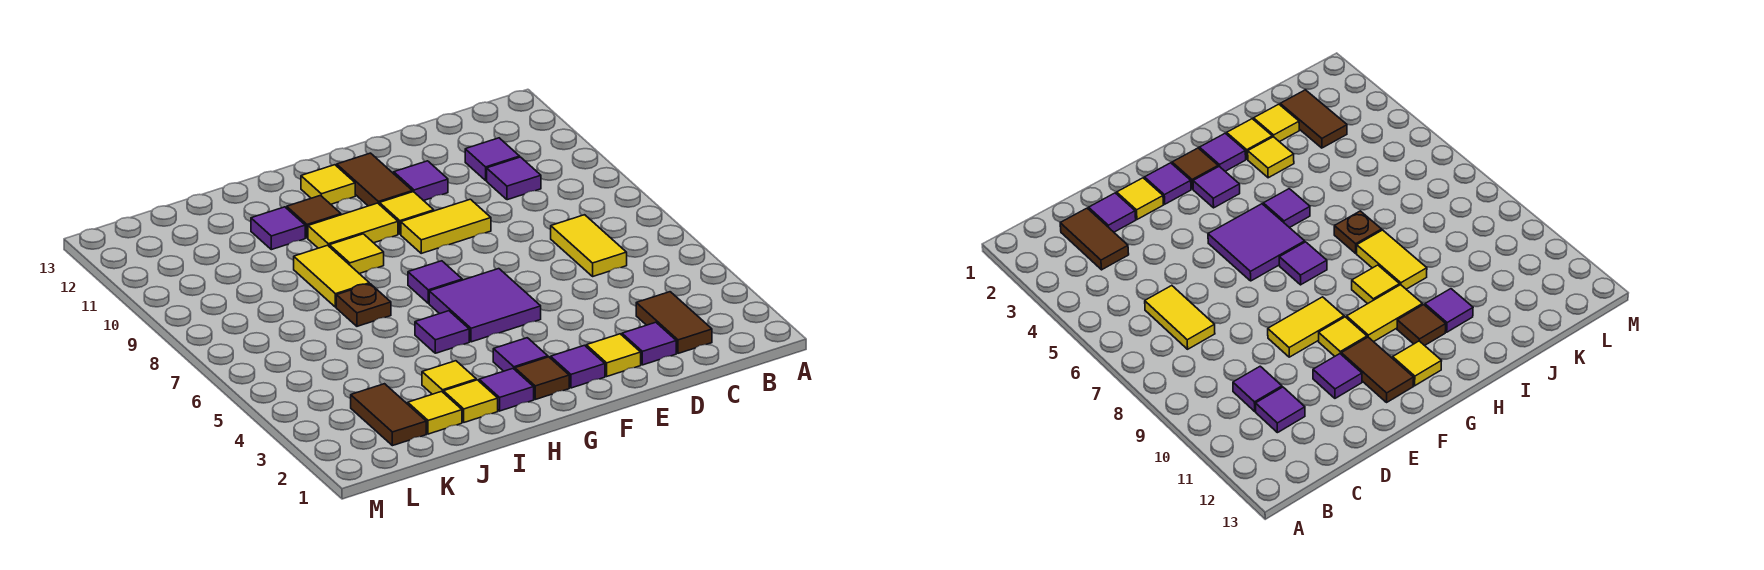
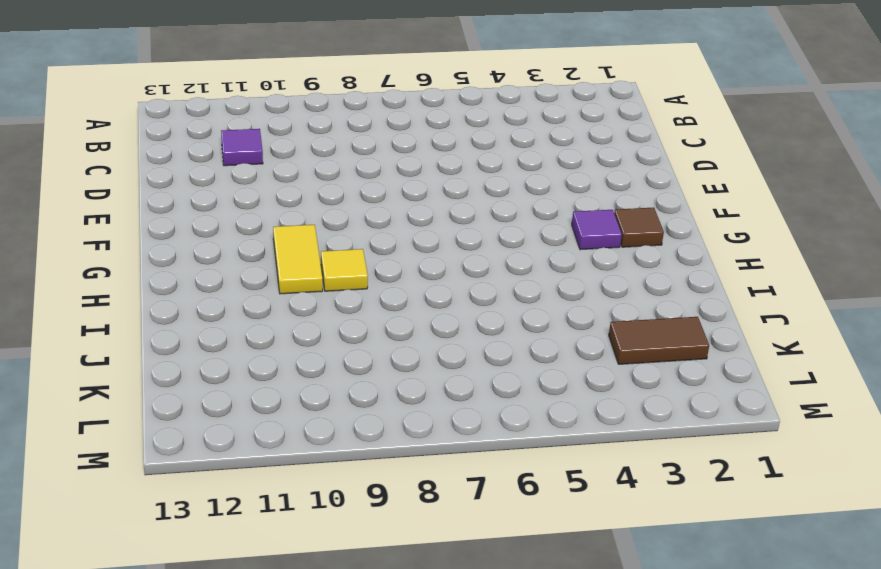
none -> brown tile C2:C3 level 1
none -> yellow tile C6:C7 level 1
none -> purple tile C10 level 1

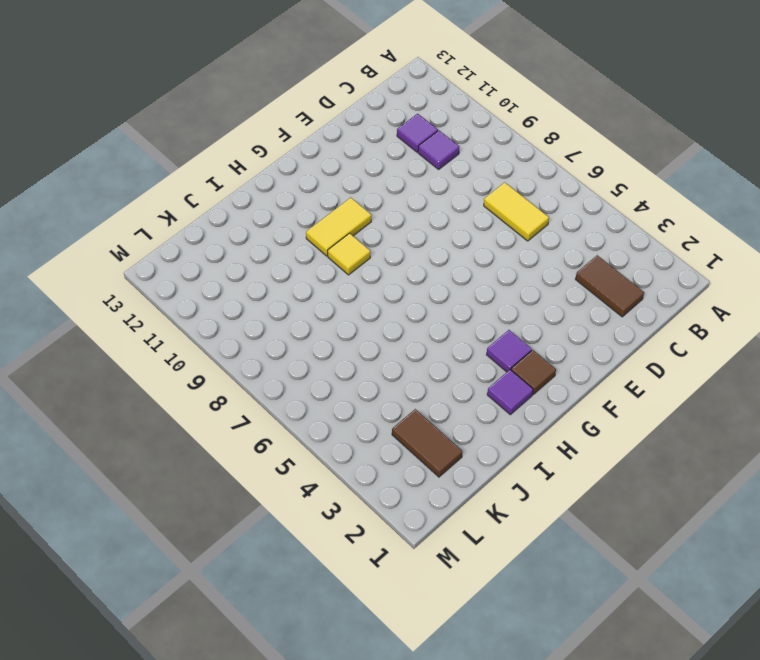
none -> purple tile D2 level 1
none -> yellow tile E2 level 1
none -> yellow tile E9:F9 level 1

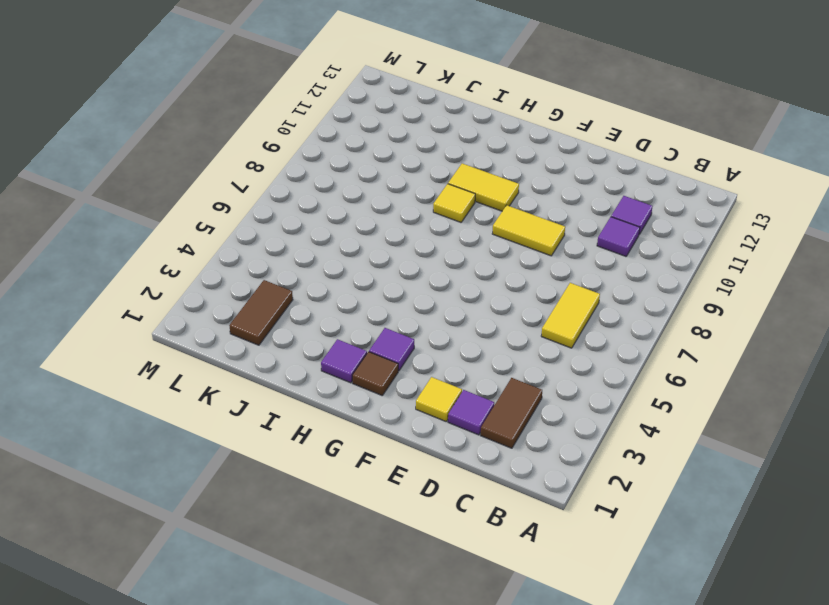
none -> purple tile E11 level 1
none -> purple tile F2 level 1
none -> purple tile F5:G6 level 1

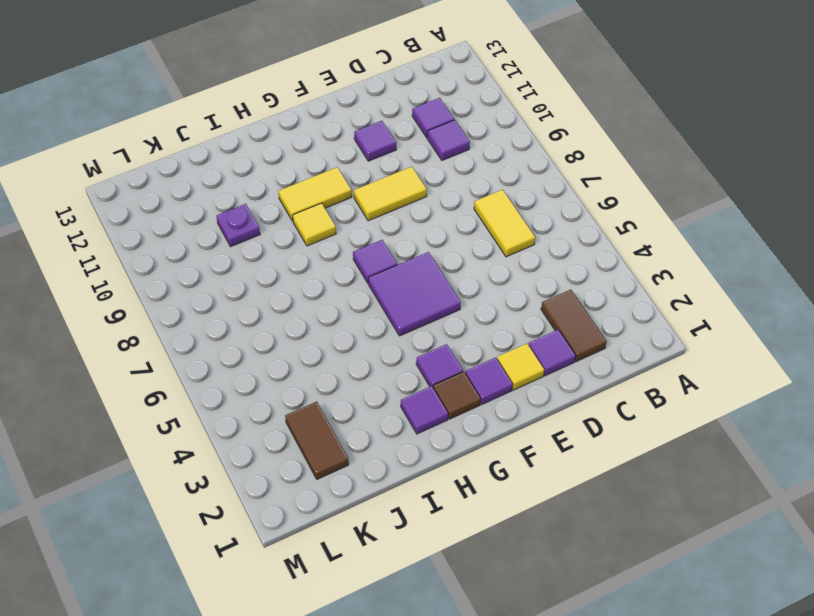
purple plate J10 level 1 -> none
none -> yellow tile F10 level 1
none -> brown tile F11:F12 level 1
none -> yellow tile G12 level 1

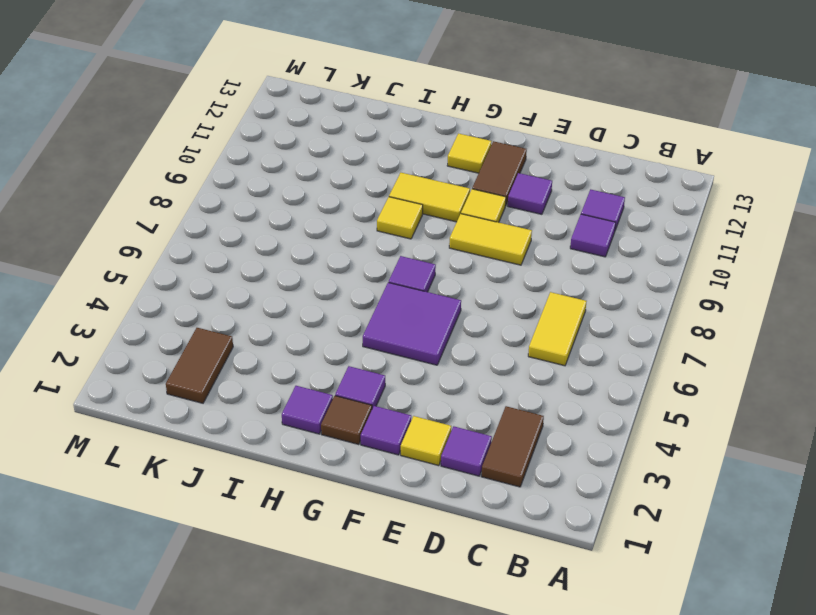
none -> purple tile H5 level 1
none -> brown tile H11 level 1
none -> yellow tile I2 level 1

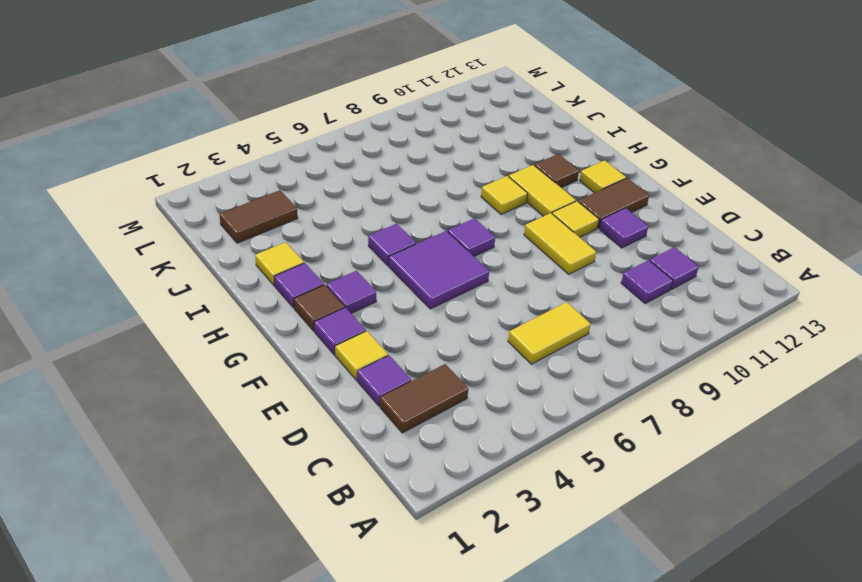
none -> yellow tile I3 level 1
none -> brown plate I7 level 1
none -> yellow tile I8:I9 level 1

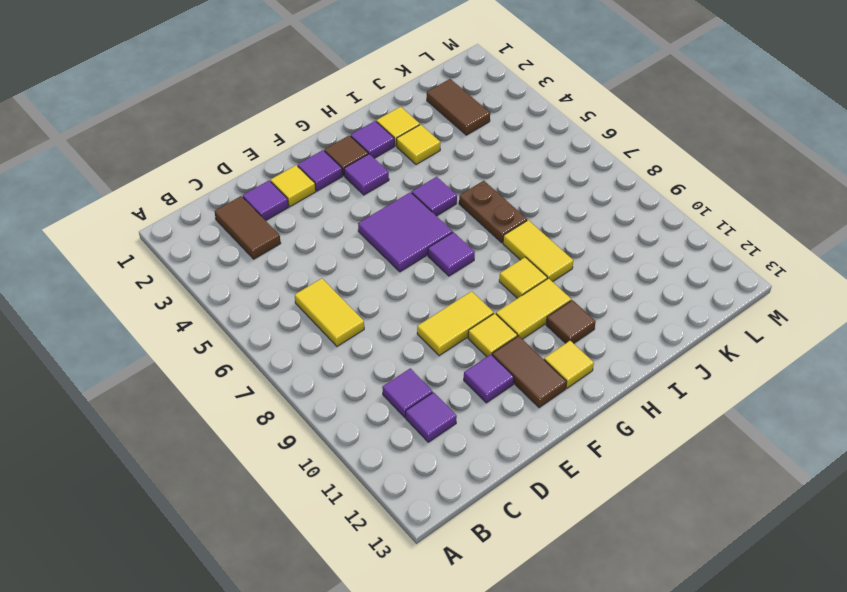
brown plate I6:I7 level 1 -> brown plate I7 level 1
none -> purple tile I11 level 1
none -> yellow tile J2 level 1

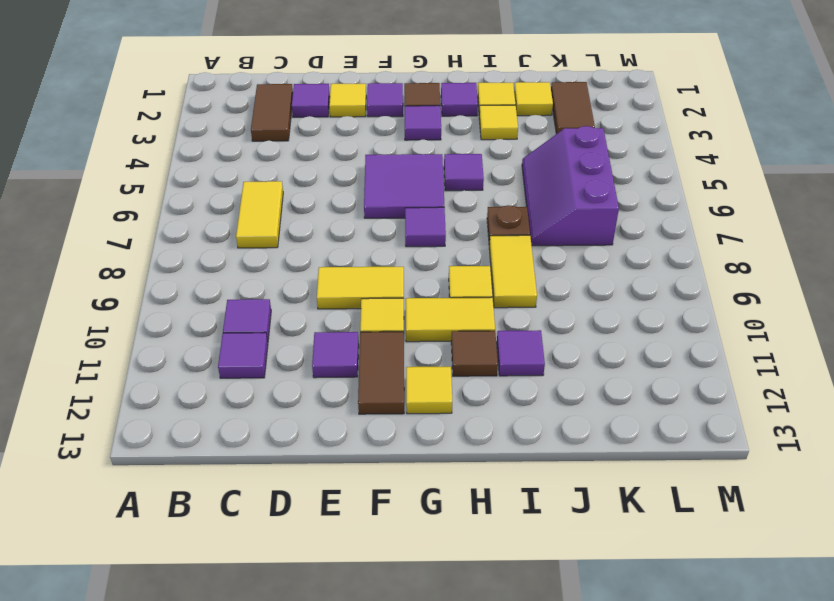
purple slope J5:K7 level 1 top K -> none

